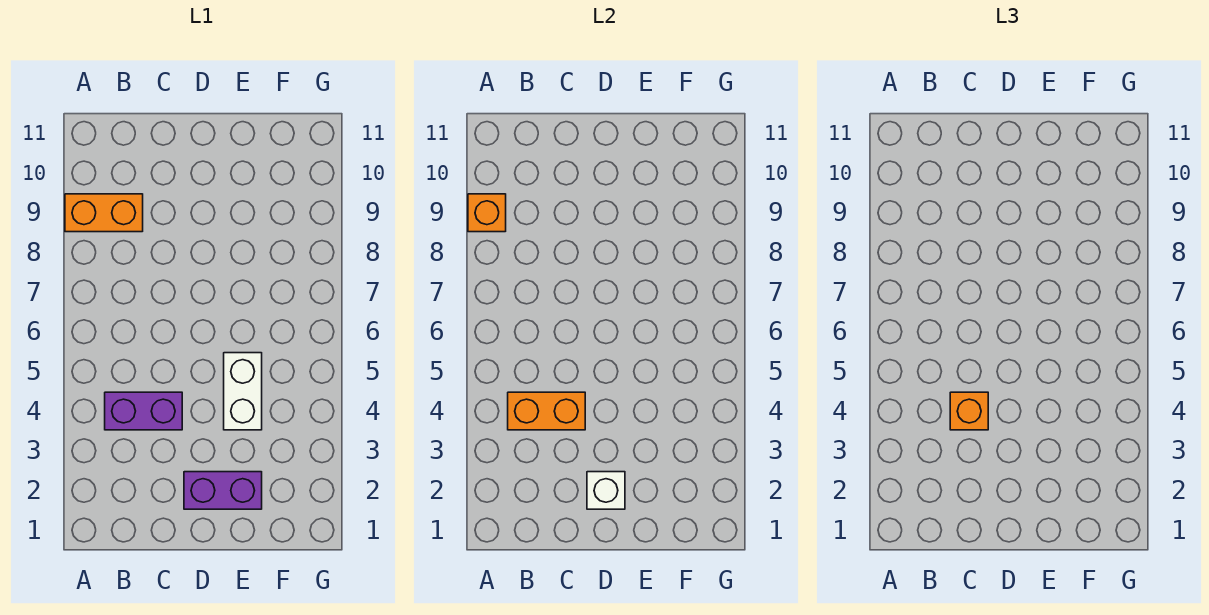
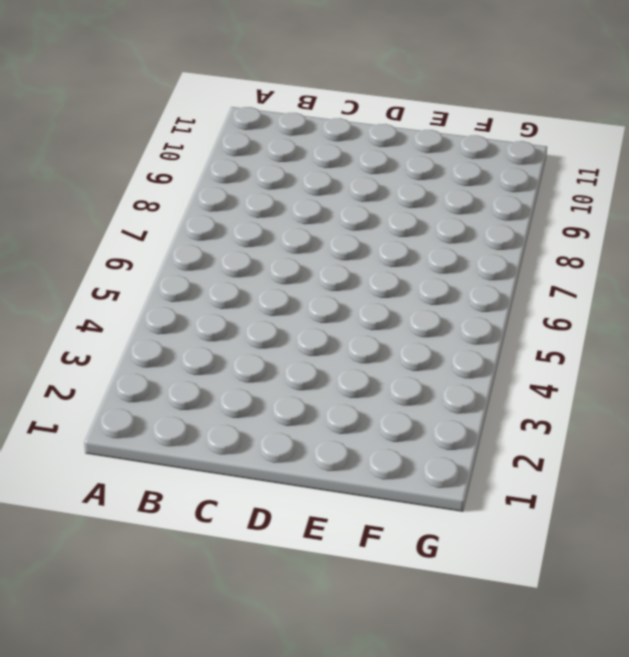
none -> orange brick A9:B9 level 1
none -> purple brick B4:C4 level 1

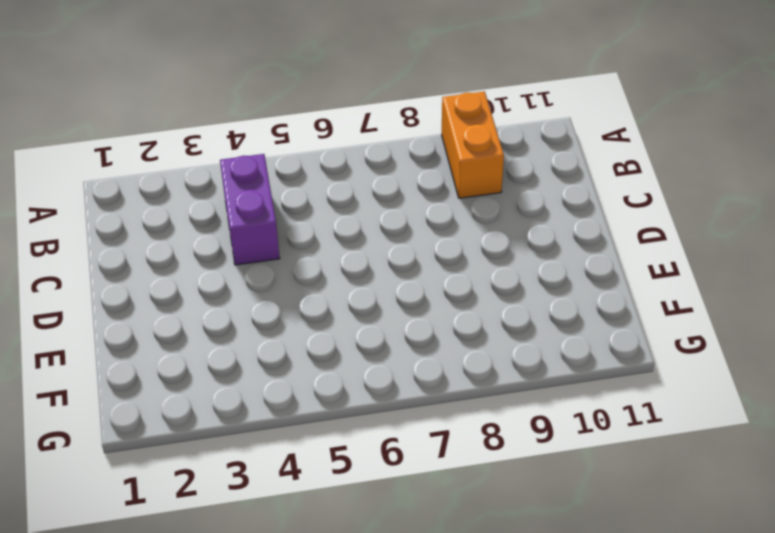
none -> purple brick D2:E2 level 1
none -> white brick E4:E5 level 1

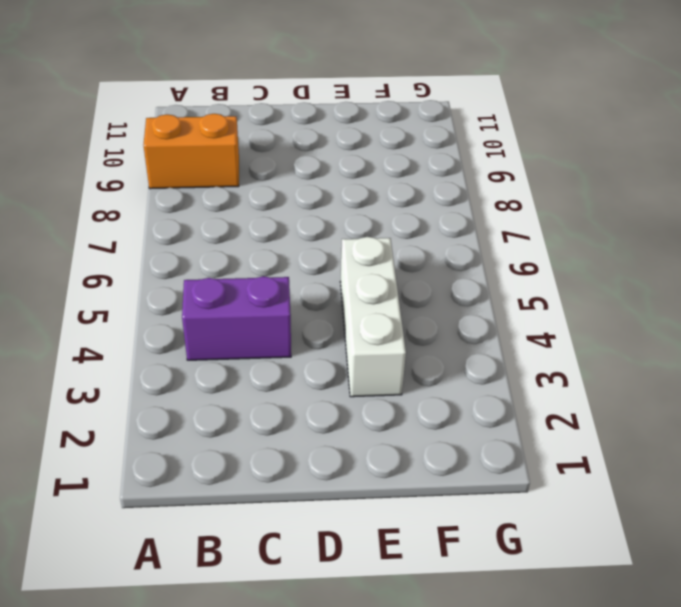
white brick E3:E5 level 1 -> white brick E4:E5 level 1
none -> purple brick D2:E2 level 1
none -> orange brick A9 level 2

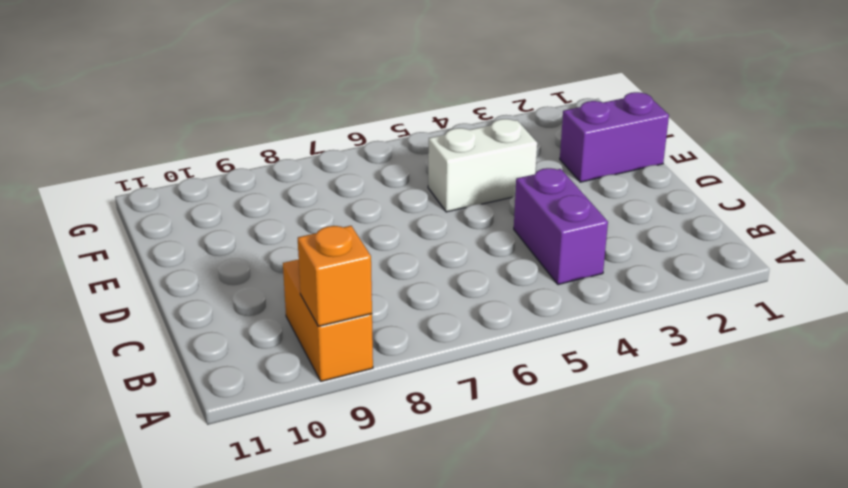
purple brick E1:E2 level 1 -> purple brick D2:E2 level 1
none -> orange brick B4:C4 level 2
none -> white brick D2 level 2

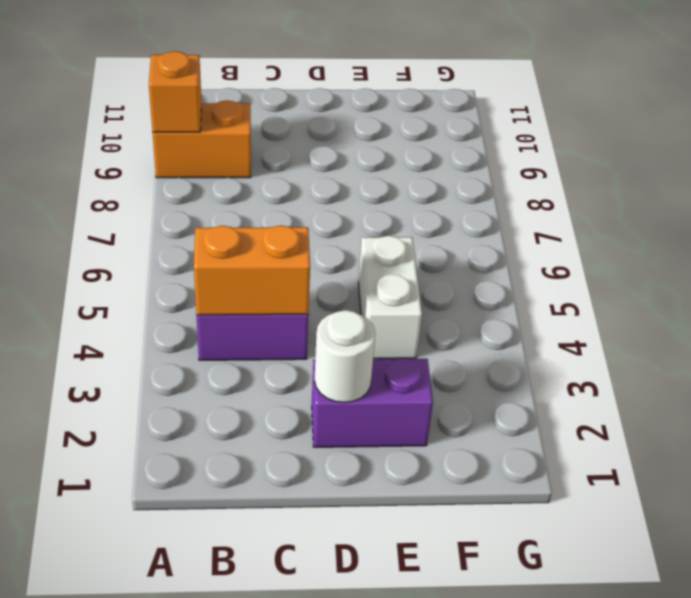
white round brick D2 level 2 -> white brick D2 level 2
none -> orange brick C4 level 3

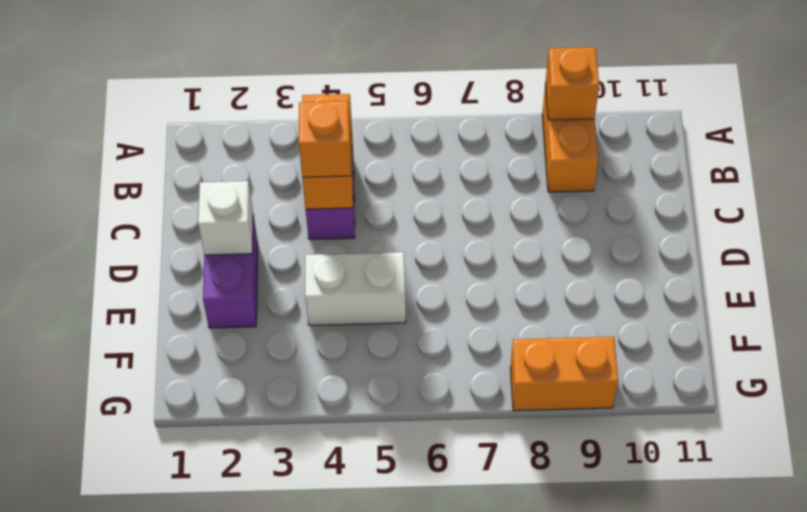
orange brick G8:G9 level 1 -> none

